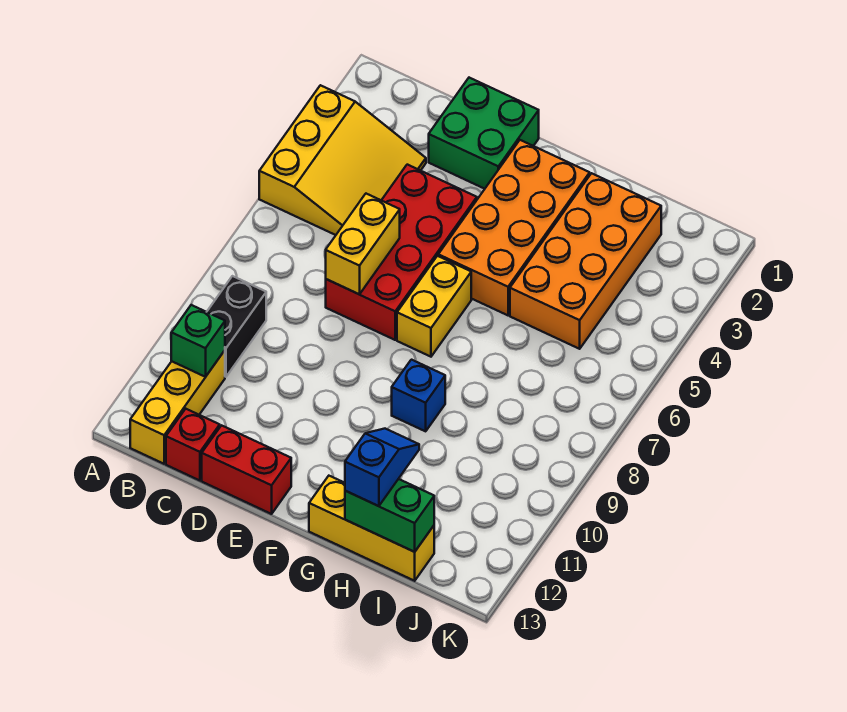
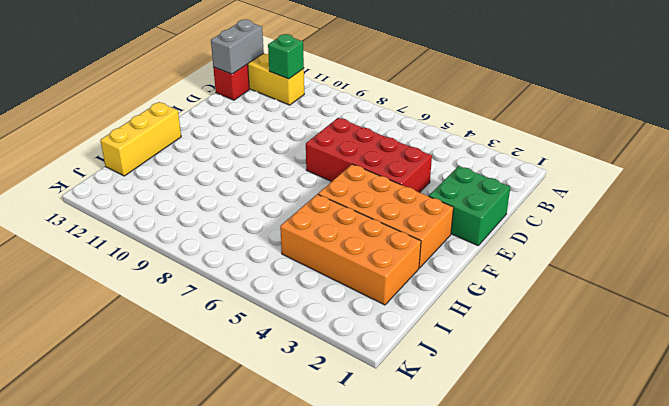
grey brick B13:C13 level 2 -> none
none -> yellow slope A3:C5 level 1 top A
none -> black brick B9:B10 level 1
none -> red brick D13:E13 level 1

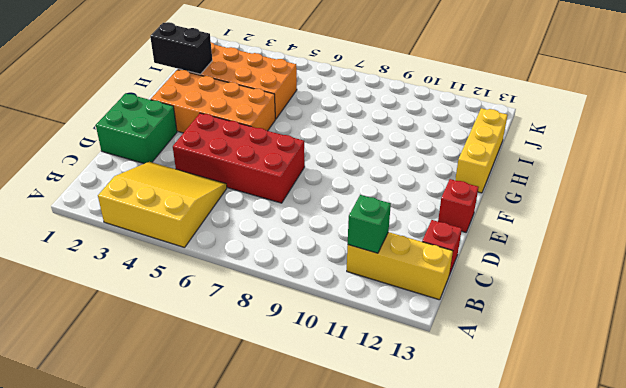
red brick E13 level 1 -> red brick D13:E13 level 1
black brick H1:H2 level 2 -> black brick B9:B10 level 1
none -> yellow brick F6:F7 level 1
none -> blue brick G9 level 1
none -> yellow brick D6:D7 level 2

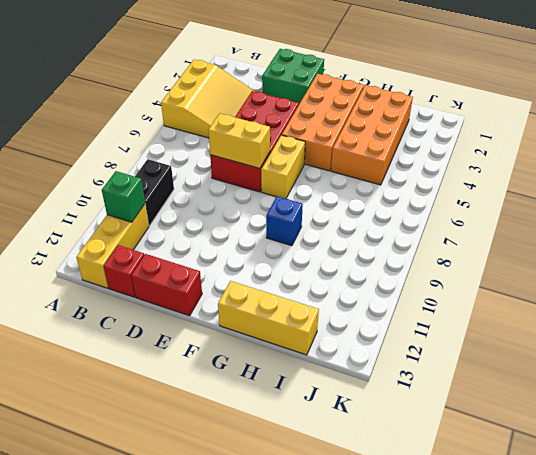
yellow brick D7:E7 level 2 -> yellow brick D6:D7 level 2
none -> green brick H13:I13 level 2
none -> blue slope H12:H13 level 3 top 13

